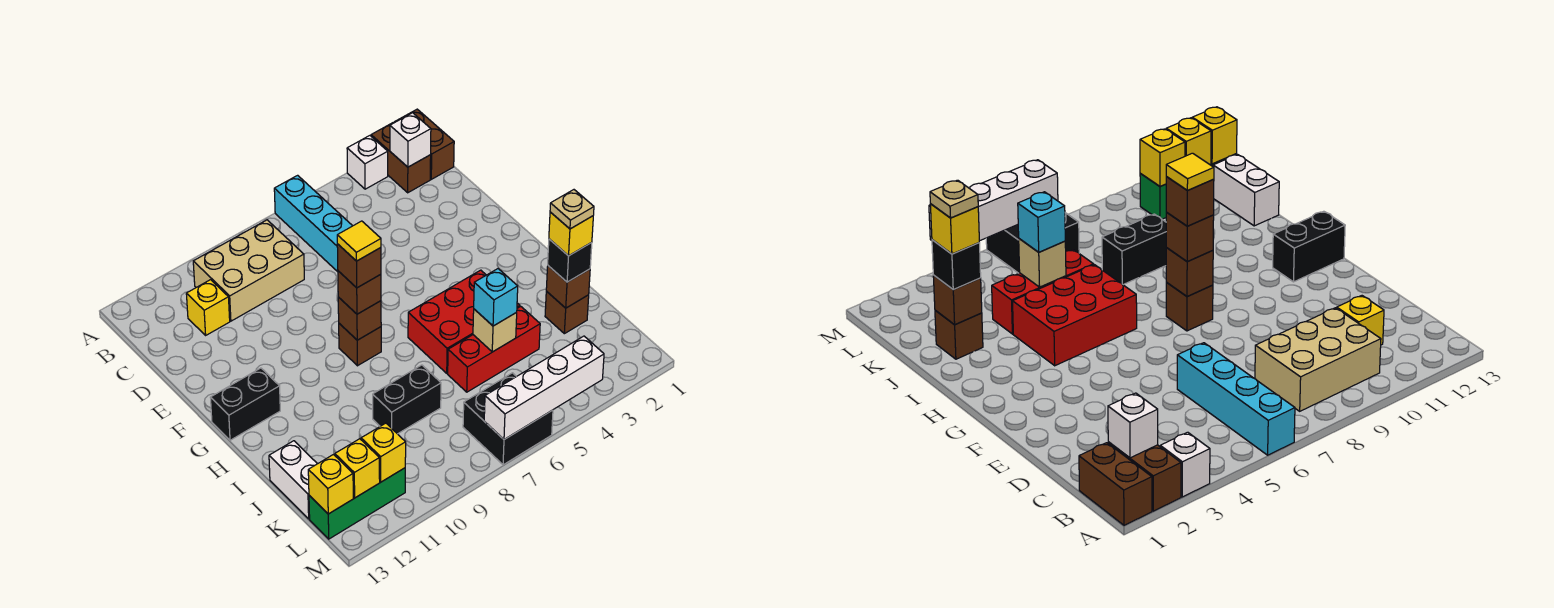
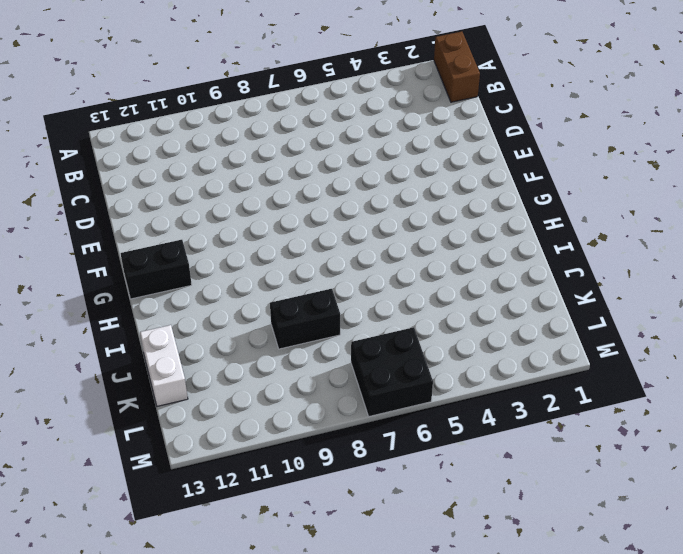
none -> brown brick A2:B2 level 1
none -> white brick A3 level 1
none -> cyan brick A6:D6 level 1
none -> tan brick B8:C10 level 1

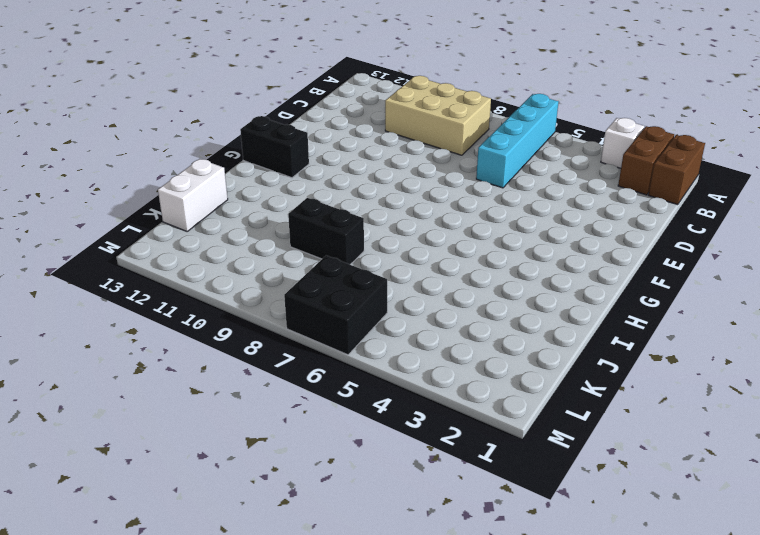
none -> yellow brick C11 level 1
none -> brown brick G8 level 1
none -> red brick H4:I6 level 1
none -> brown brick J2 level 1

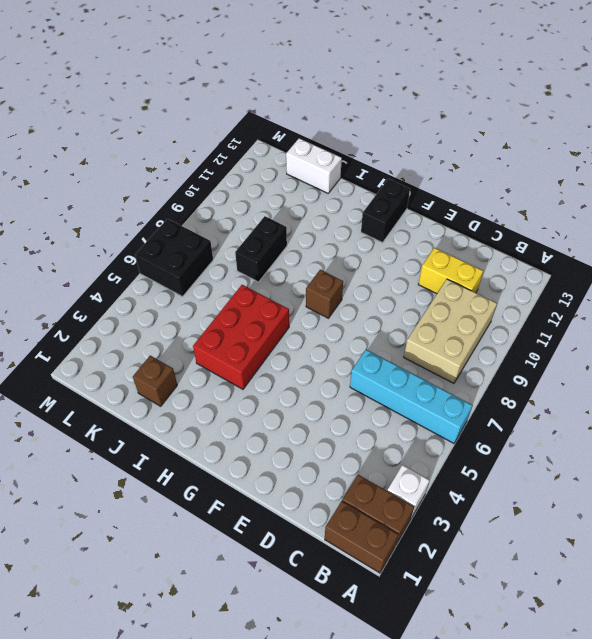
yellow brick C11:D11 level 1 -> yellow brick C11 level 1
none -> red brick J4:J6 level 1
none -> green brick L11:L13 level 1
none -> white brick B2 level 2
none -> brown brick G8 level 2

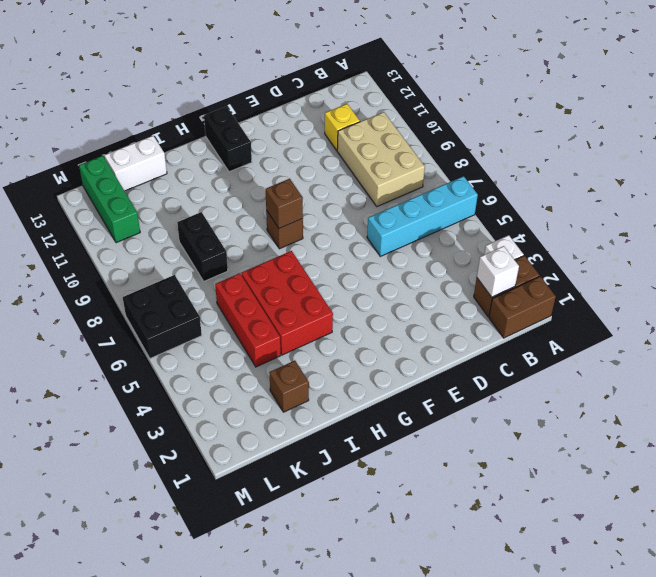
none -> brown brick J2 level 2
none -> tan brick J5 level 2
none -> yellow brick L11 level 2
none -> yellow brick L12 level 2

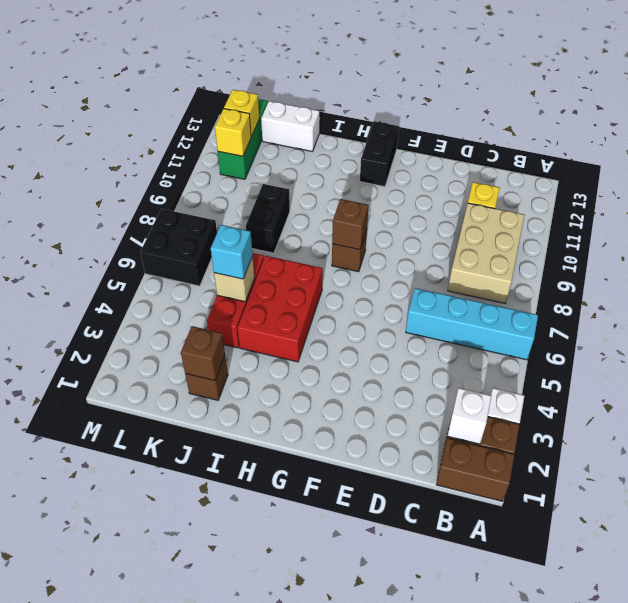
none -> yellow brick L13 level 2
none -> white brick M4:M7 level 2
none -> brown brick G8 level 3
none -> black brick J2 level 3

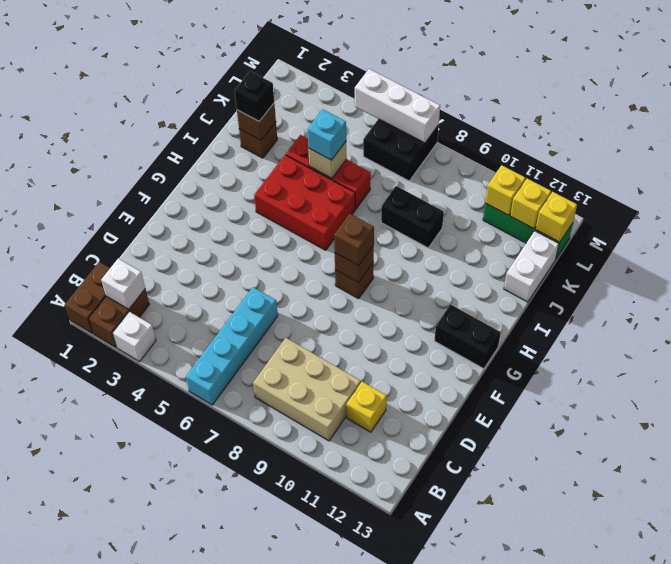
white brick M5:M7 level 2 -> white brick M4:M7 level 2
none -> brown brick G8 level 4
none -> yellow brick J2 level 4
none -> yellow tile G8 level 5
none -> tan plate J2 level 5

